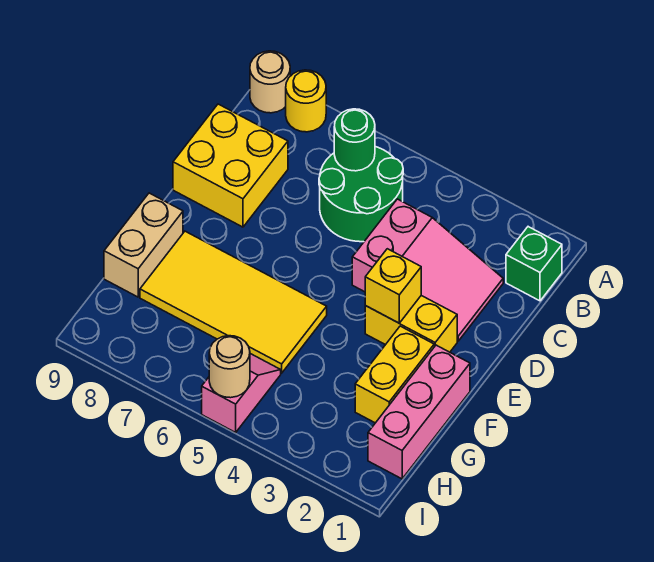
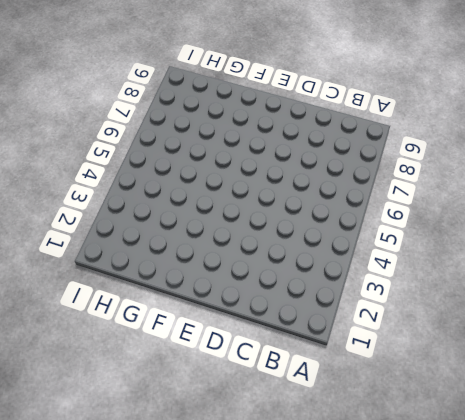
none -> yellow round brick A8 level 1
none -> tan round brick A9 level 1
none -> green brick B1 level 1

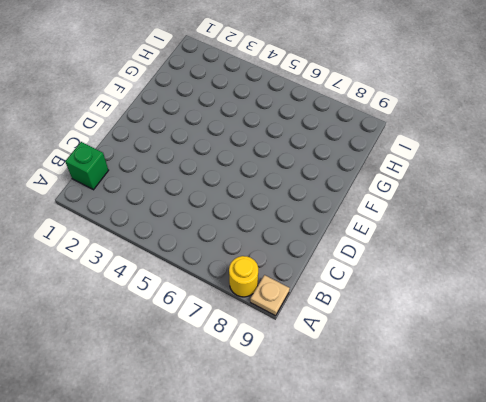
tan plate A9 level 1 -> tan round brick A9 level 1
none -> green round brick B5:C6 level 1
none -> pink slope C2:D4 level 1 top 4
none -> yellow brick C8:D9 level 1

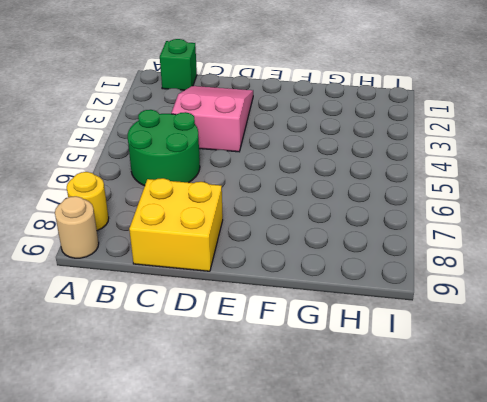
none -> yellow brick E2:E3 level 1
none -> pink brick F1:H1 level 1
none -> yellow brick F2:G2 level 1

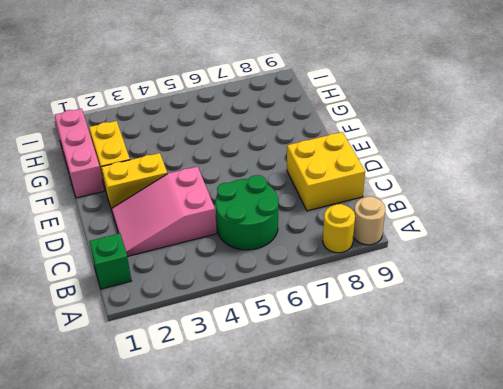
none -> yellow tile F5:G8 level 1
none -> tan brick F9:G9 level 1
none -> pink slope H5:I5 level 1 top I

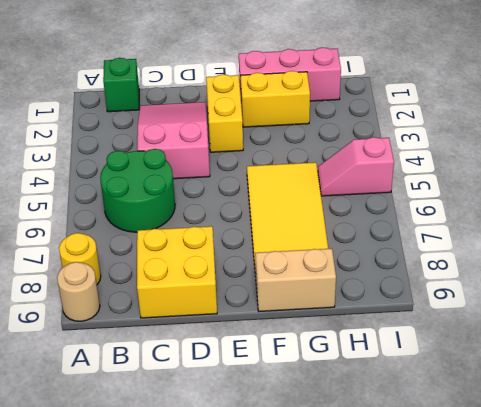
none -> green round brick B6 level 2
none -> yellow brick E3 level 2
none -> tan round brick I5 level 2

